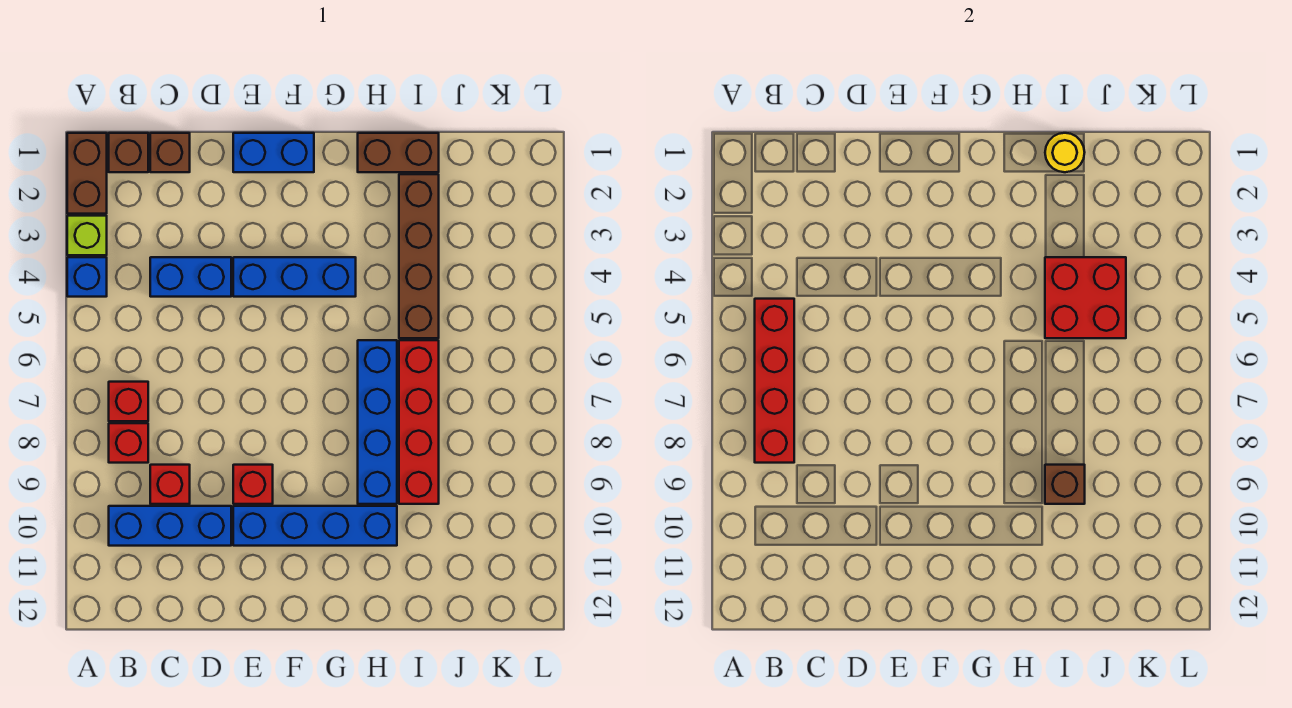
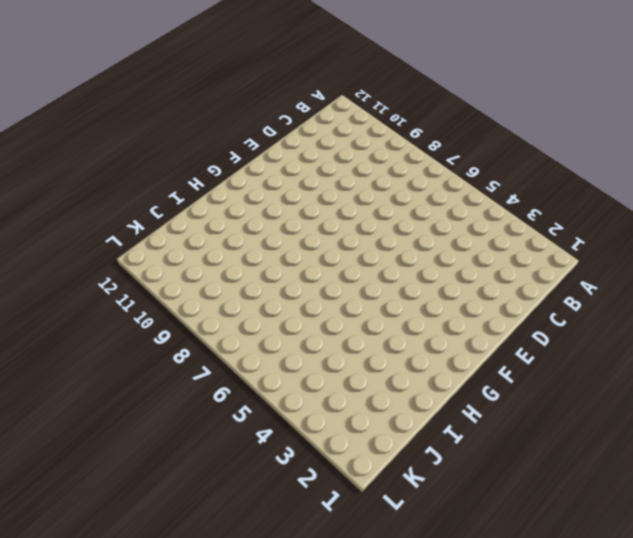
none -> brown brick A1:A2 level 1
none -> lime brick A3 level 1
none -> blue brick A4 level 1

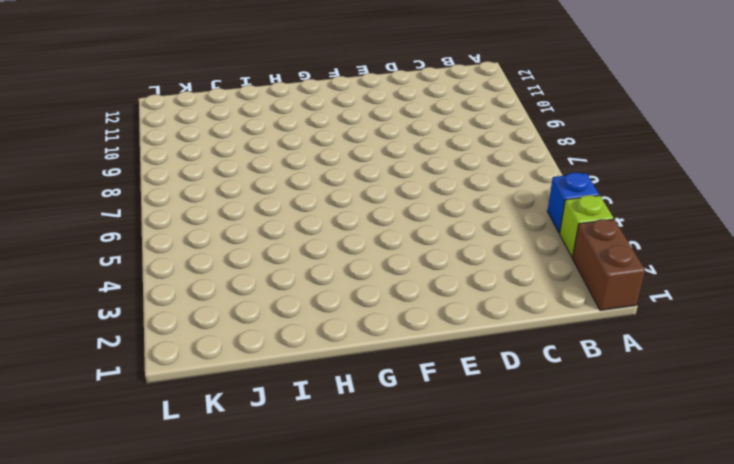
none -> brown brick B1 level 1
none -> red brick B7 level 1
none -> red brick B8 level 1

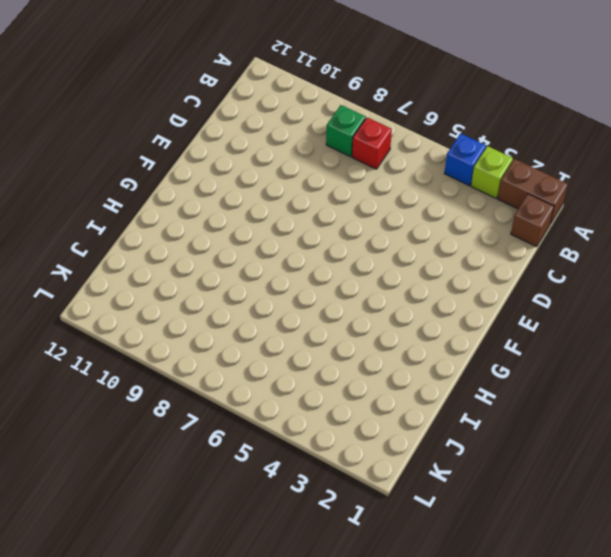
green brick B8 level 1 -> red brick B8 level 1
none -> blue brick B10:D10 level 1
none -> brown brick C1 level 1
none -> blue brick C4:D4 level 1

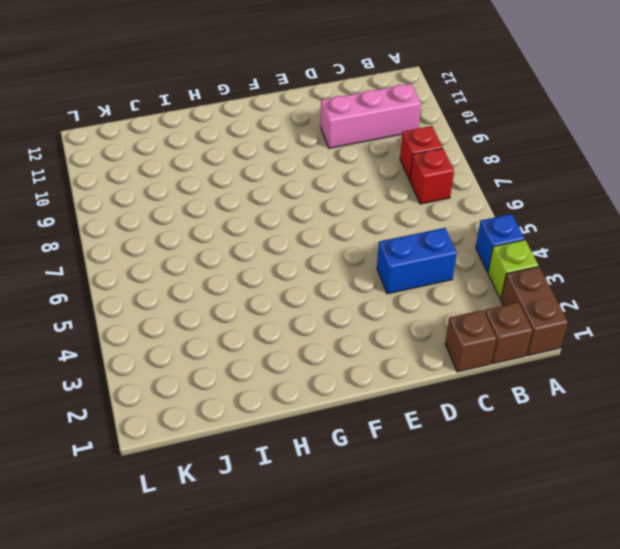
pink brick B10:D10 level 1 -> blue brick B10:D10 level 1
none -> red brick C9 level 1
none -> blue brick E1:F1 level 1
none -> blue brick E4:G4 level 1

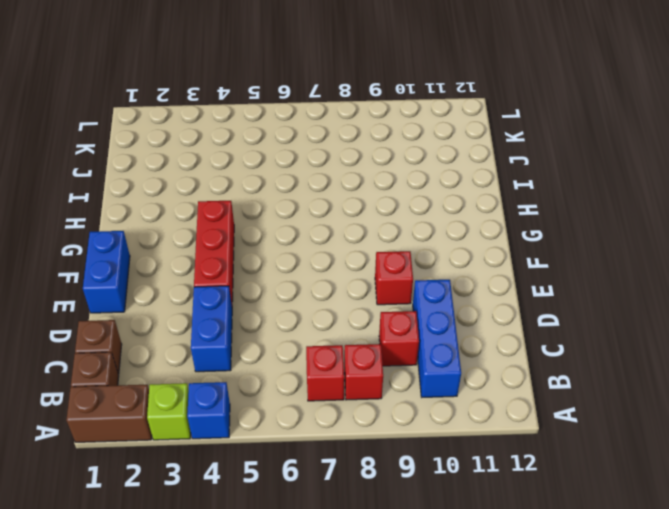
red brick E4:G4 level 1 -> blue brick E4:G4 level 1
none -> blue brick E10:H10 level 1
none -> brown brick H1:I1 level 1
none -> blue brick H6:H9 level 1

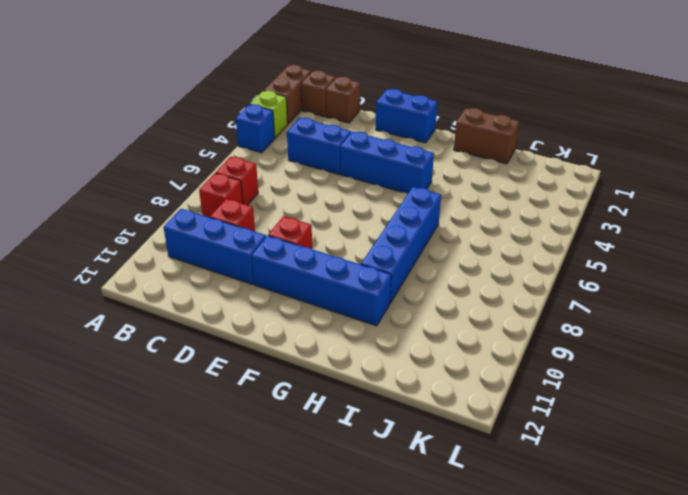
none -> brown brick I2:I5 level 1
none -> red brick I6:I9 level 1
none -> red brick B5:B8 level 2

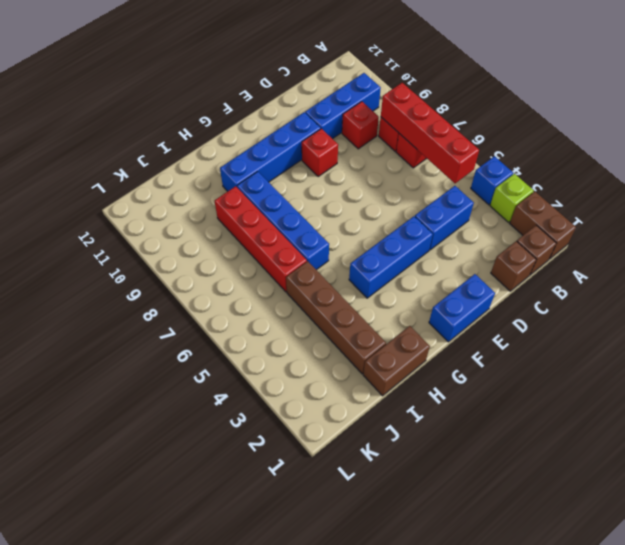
none -> yellow round brick I1 level 2
none -> red brick I4:J5 level 2
none -> brown brick I9 level 2

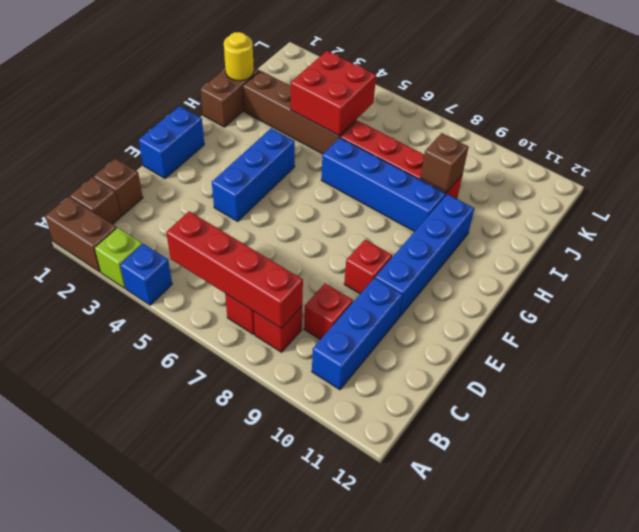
none -> blue brick C4:D4 level 1

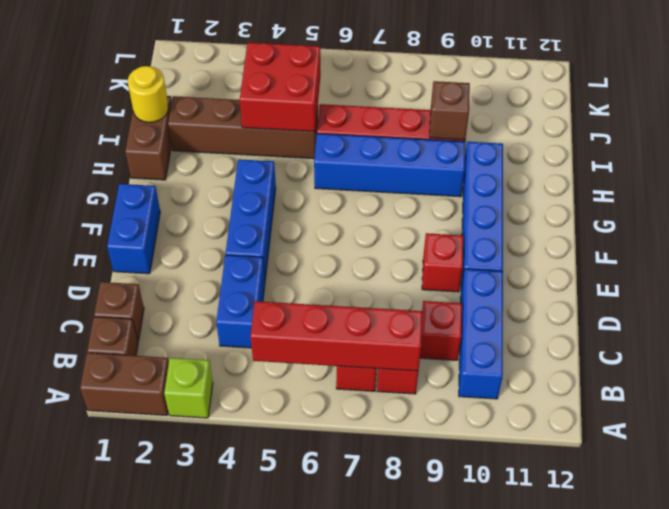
none -> blue brick A4 level 1

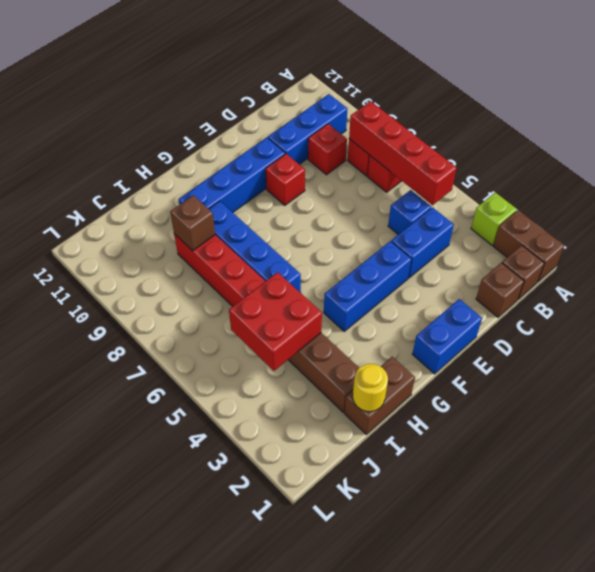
blue brick C5 level 1 -> blue brick A4 level 1

